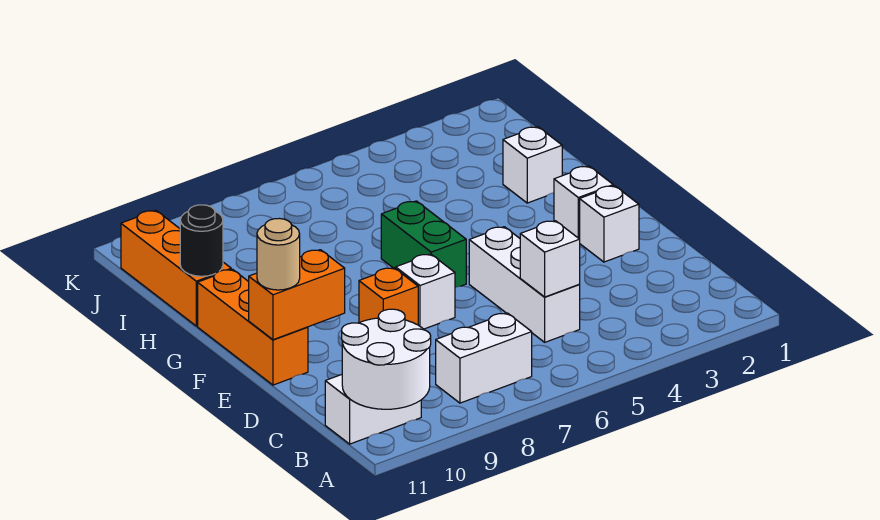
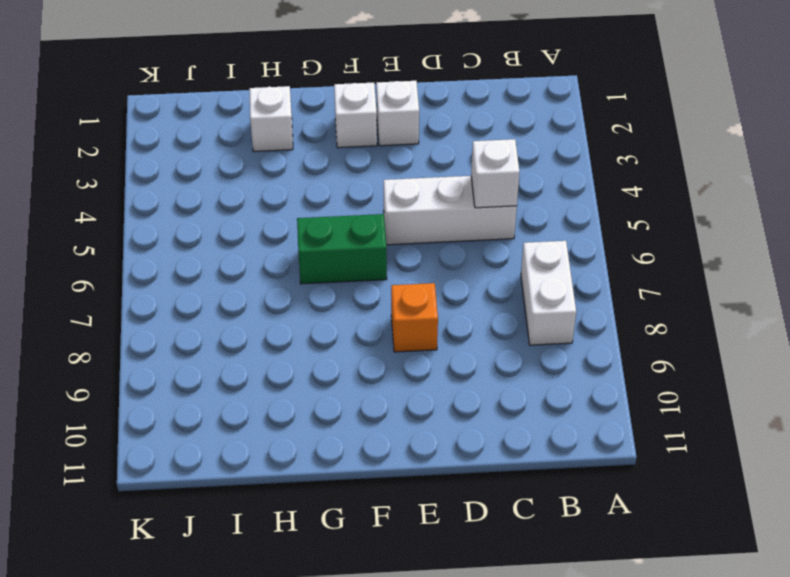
none -> white brick B10:B11 level 1
none -> white brick E7 level 1
none -> orange brick E11:G11 level 1

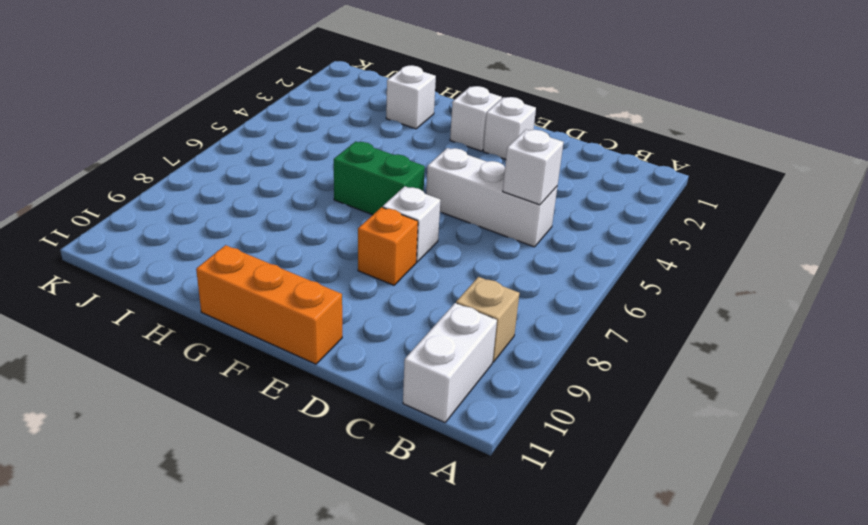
tan brick B9 level 1 -> none
none -> white brick B7:B8 level 1
none -> orange brick H11:J11 level 1
none -> white round brick A10:B11 level 2

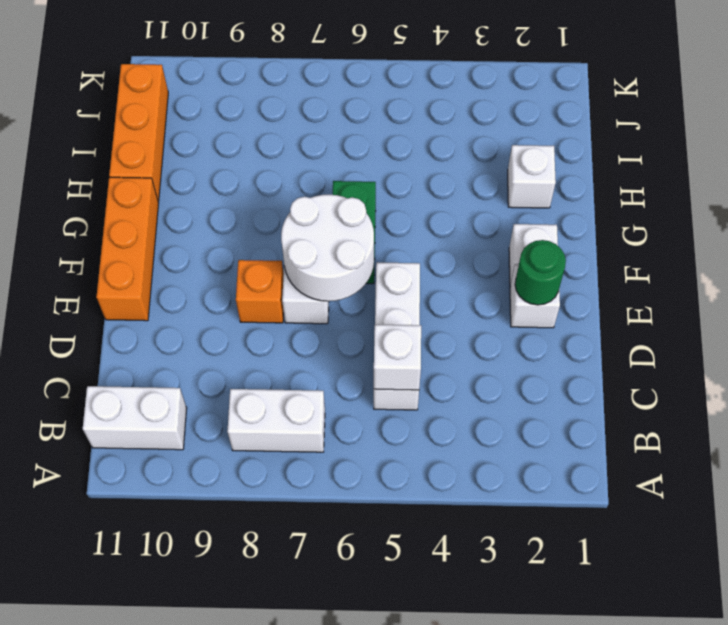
green round brick E2 level 2 -> none
white round brick E6:F7 level 2 -> white round brick A10:B11 level 2
none -> orange brick E10:E11 level 2
none -> black round brick H11 level 2
none -> tan round brick E11 level 3

